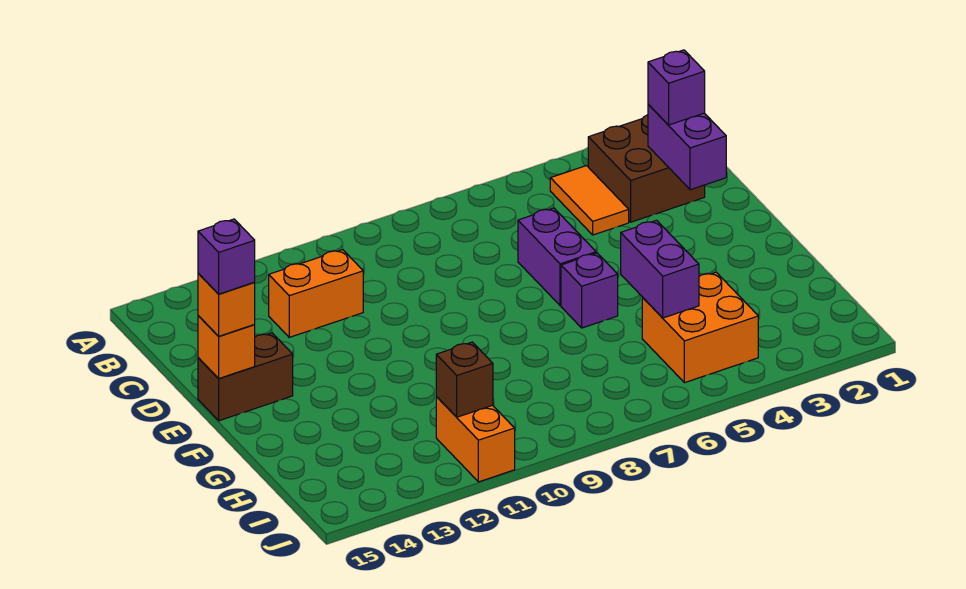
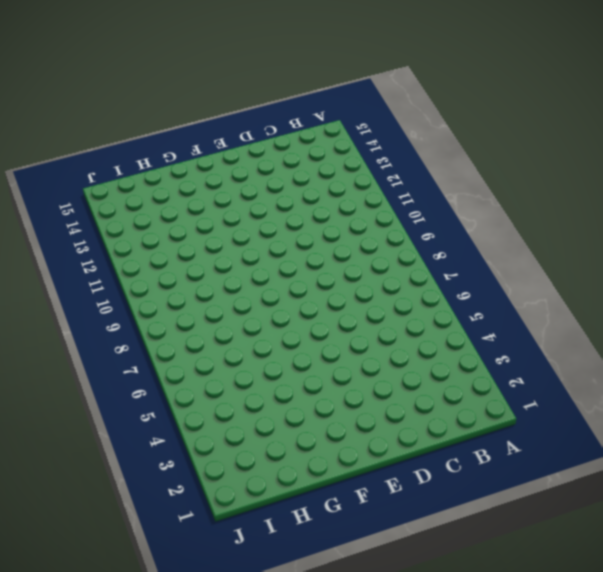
none -> brown brick B2:C3 level 1
none -> orange tile B4:C4 level 1
none -> orange brick C11:C12 level 1

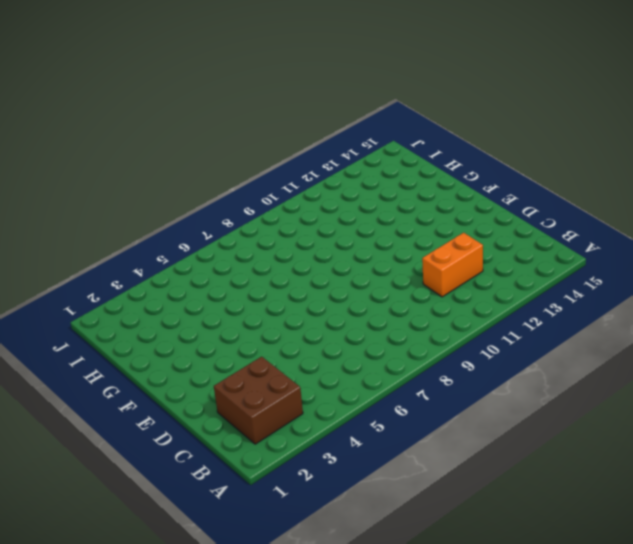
none -> orange tile B4:C4 level 1
none -> purple brick D6:E6 level 1
none -> brown brick E14:E15 level 1

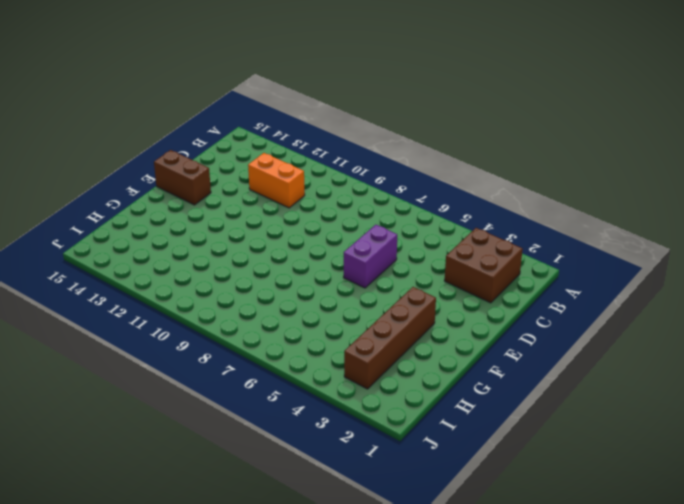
brown brick F3:I3 level 1 -> none
none -> orange tile B4:C4 level 1
none -> purple brick F6 level 1
none -> orange brick H4:I5 level 1

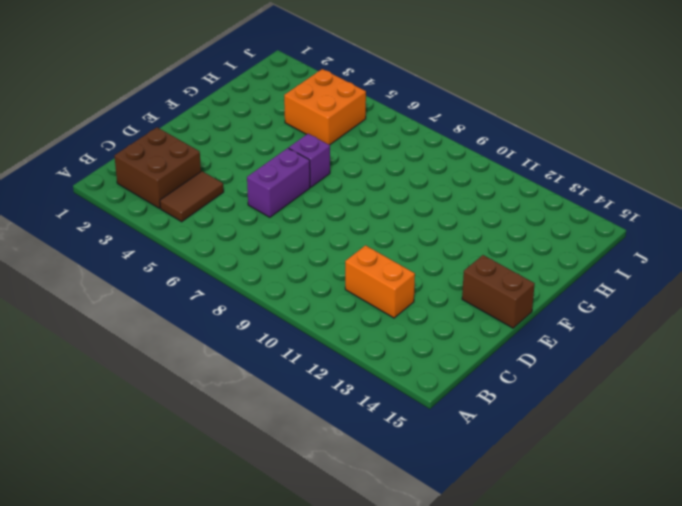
brown tile B4:C4 level 1 -> orange tile B4:C4 level 1
none -> orange brick I11:J11 level 1
none -> purple brick C2:D2 level 2
none -> orange brick E15 level 2

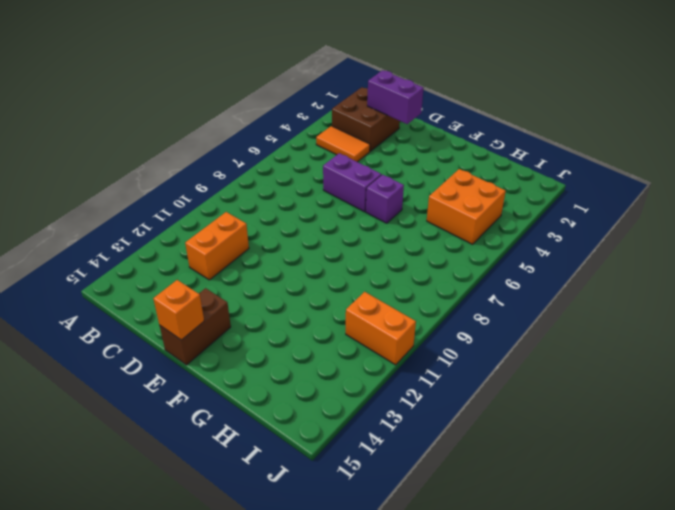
none -> purple brick G5:H5 level 2
none -> brown brick I11 level 2
none -> purple brick C2 level 3

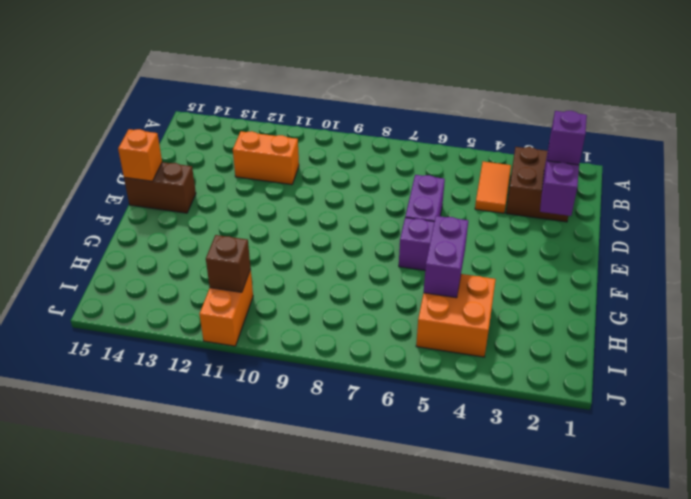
none -> orange brick E15 level 3
none -> purple brick E15 level 4

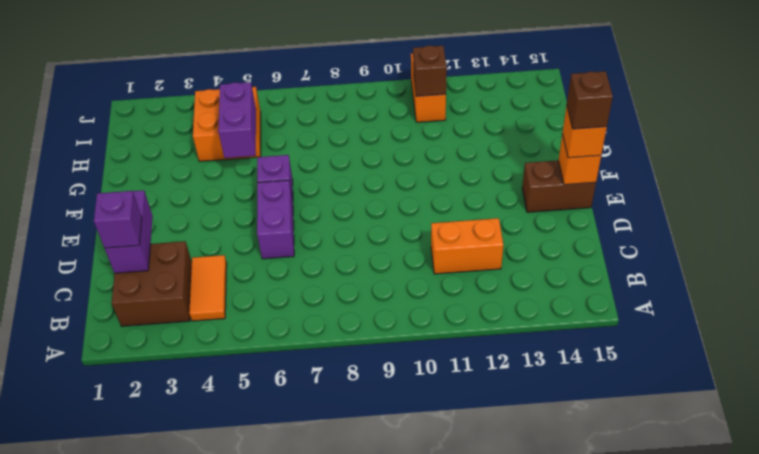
brown brick E15 level 4 -> purple brick E15 level 4

